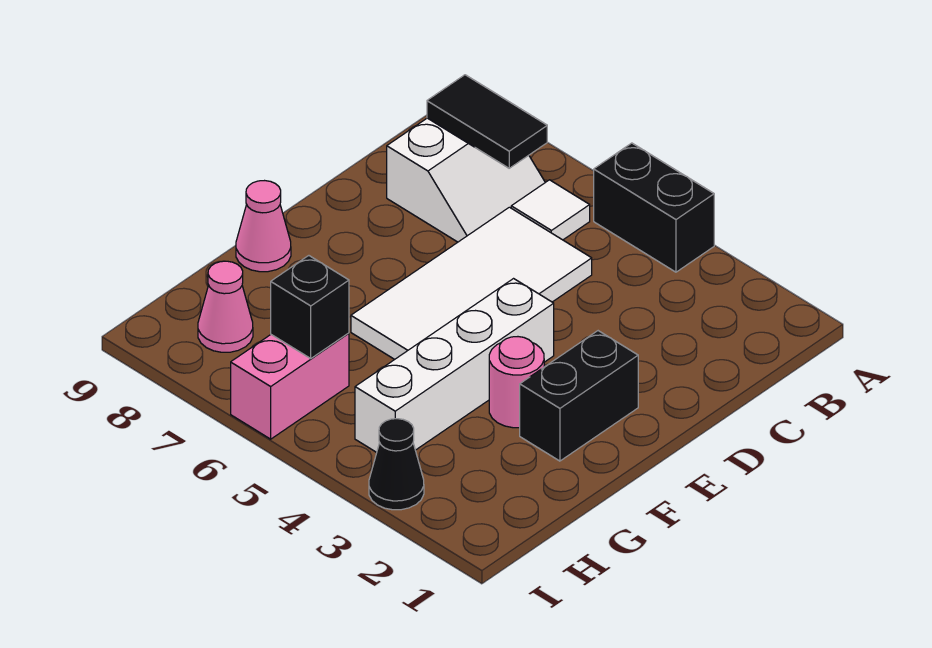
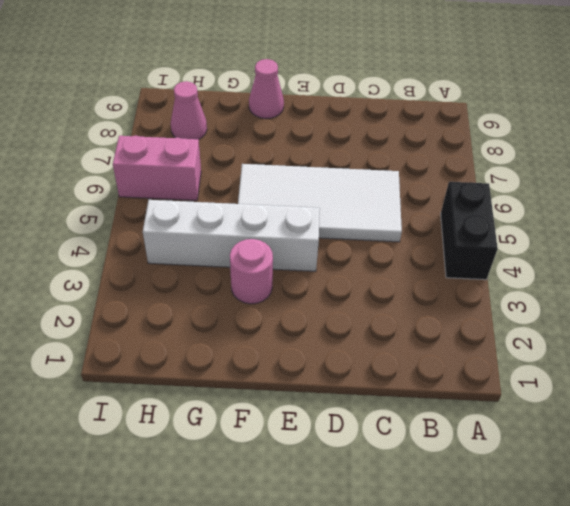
none -> white tile B6 level 1
none -> white slope B7:C8 level 1 top 8
none -> black brick E2:F2 level 1

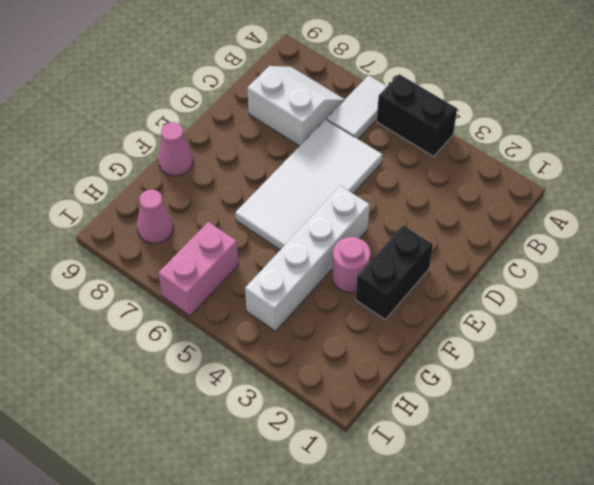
white tile A6:B6 level 1 -> white tile B6 level 1
white slope B7:C8 level 1 top C -> white slope B7:C8 level 1 top 8
none -> black cone I3 level 1
none -> black tile B7:B8 level 2
none -> black brick H6 level 2

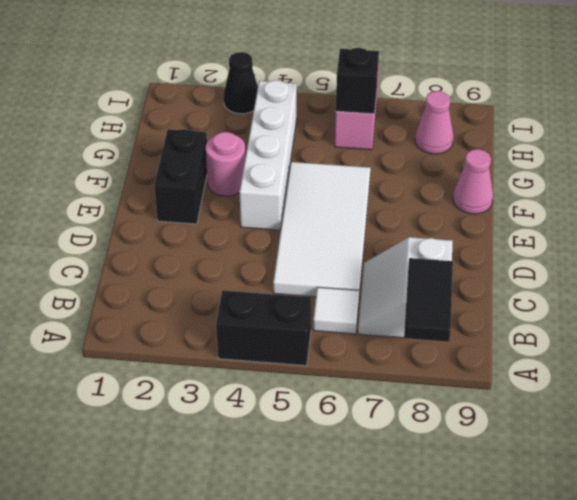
black tile A8:B8 level 2 -> black tile B7:B8 level 2

